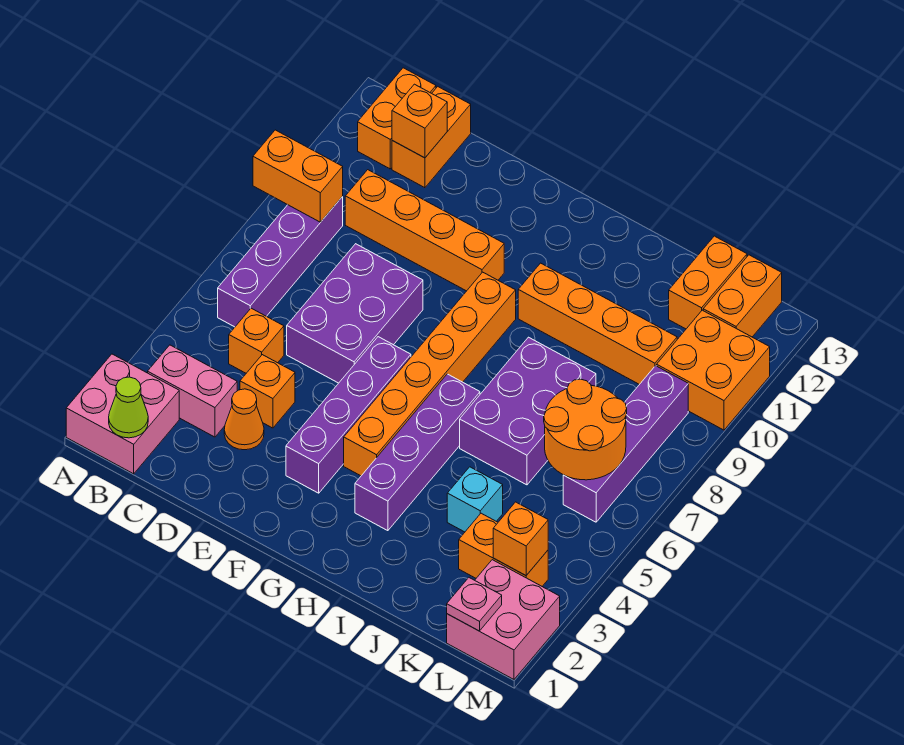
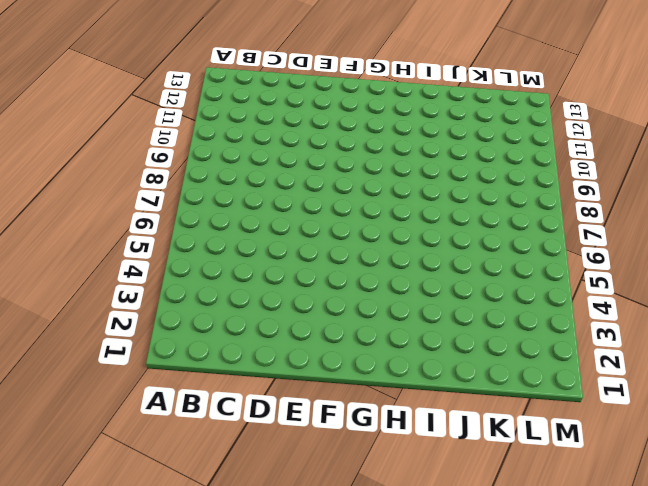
none -> pink brick A1:B2 level 1
none -> pink brick B3:C3 level 1
none -> purple brick B6:B9 level 1

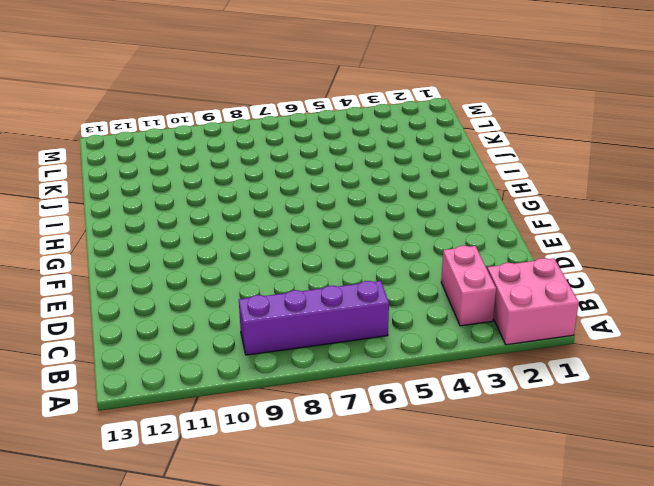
none -> orange brick B12:B13 level 1
none -> orange brick C5 level 1
none -> orange brick C10:F10 level 1

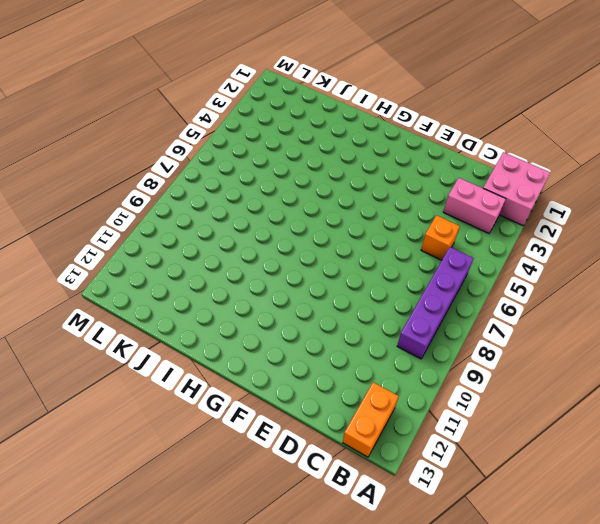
none -> orange brick C10:F10 level 1
none -> orange brick C12:C13 level 1
none -> orange cone D3 level 1

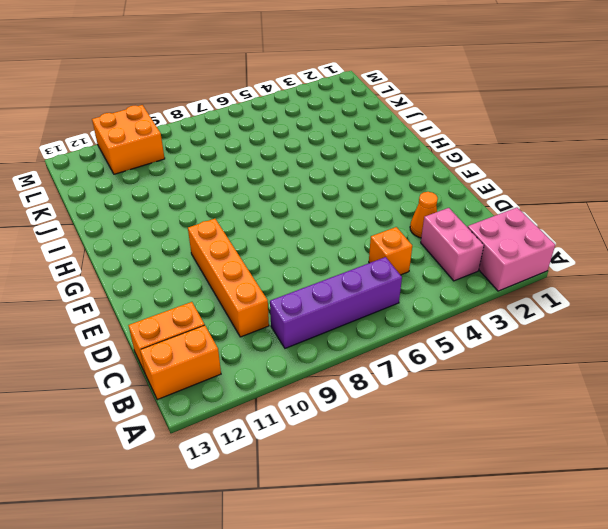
none -> orange brick D4 level 1
none -> purple brick D6:E8 level 1
none -> purple brick F3:F6 level 1

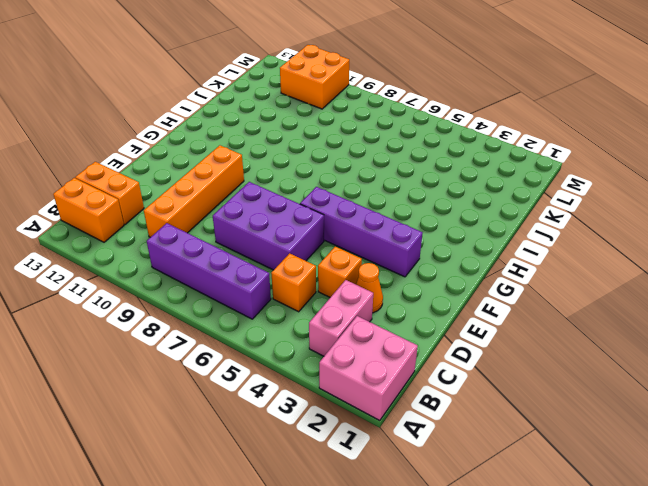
none -> orange brick G4:G9 level 1
none -> purple brick H3:H6 level 1
none -> orange brick H10:K10 level 1

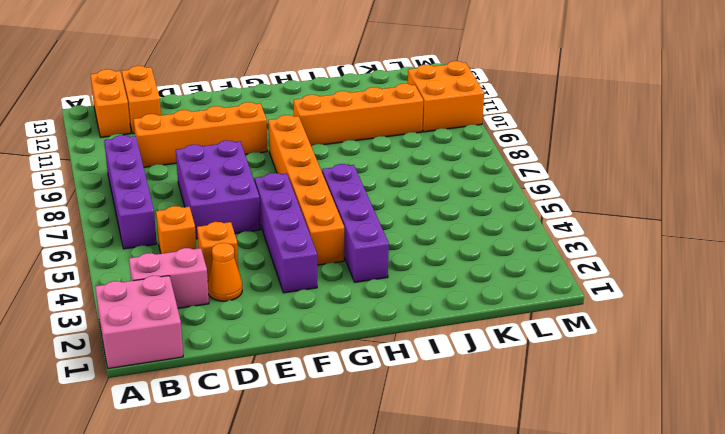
none -> purple brick I6:J8 level 1
none -> cyan brick J4 level 1
none -> orange brick K3:L3 level 1

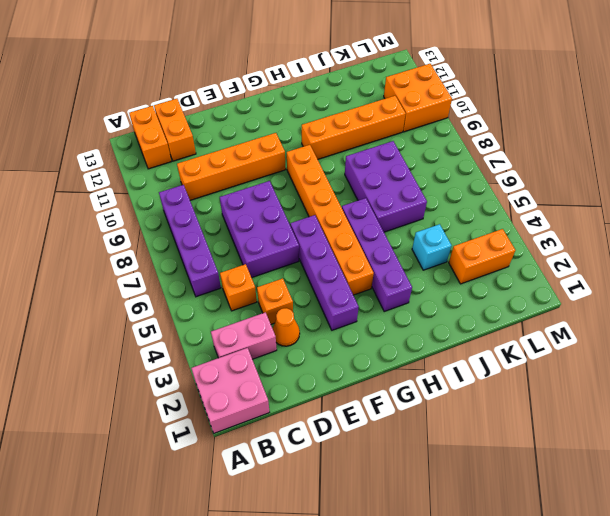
none -> orange brick K12:K13 level 1
none -> pink brick L1:M2 level 1
none -> purple brick L6:L9 level 1

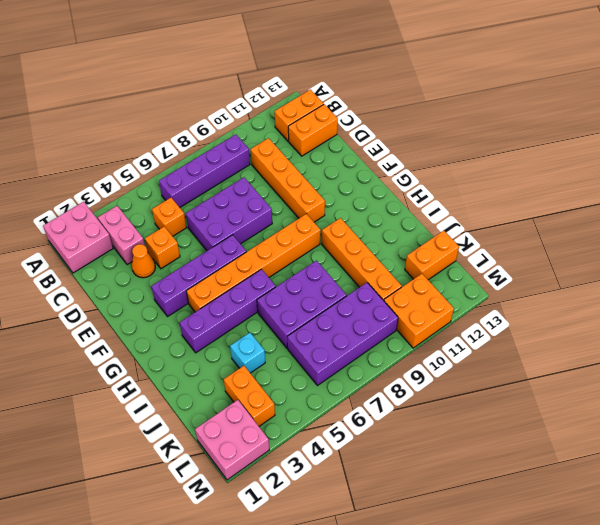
purple brick K6:L9 level 1 -> purple brick L6:L9 level 1
none -> orange brick L12:L13 level 1
none -> orange brick A9:B9 level 2
none -> lime cone B1 level 2

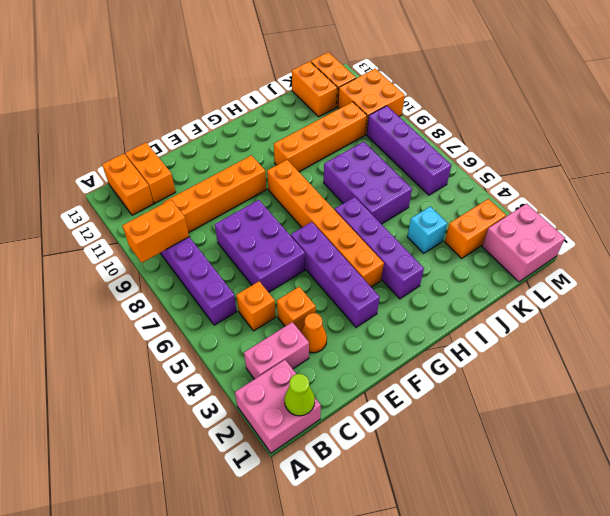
none -> orange brick C12 level 2
none -> orange round brick K6:L7 level 2
none -> pink plate L1 level 2

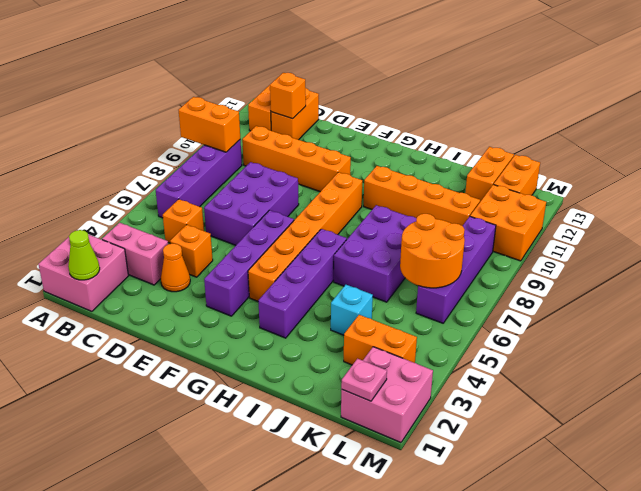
none -> orange brick L3 level 2

